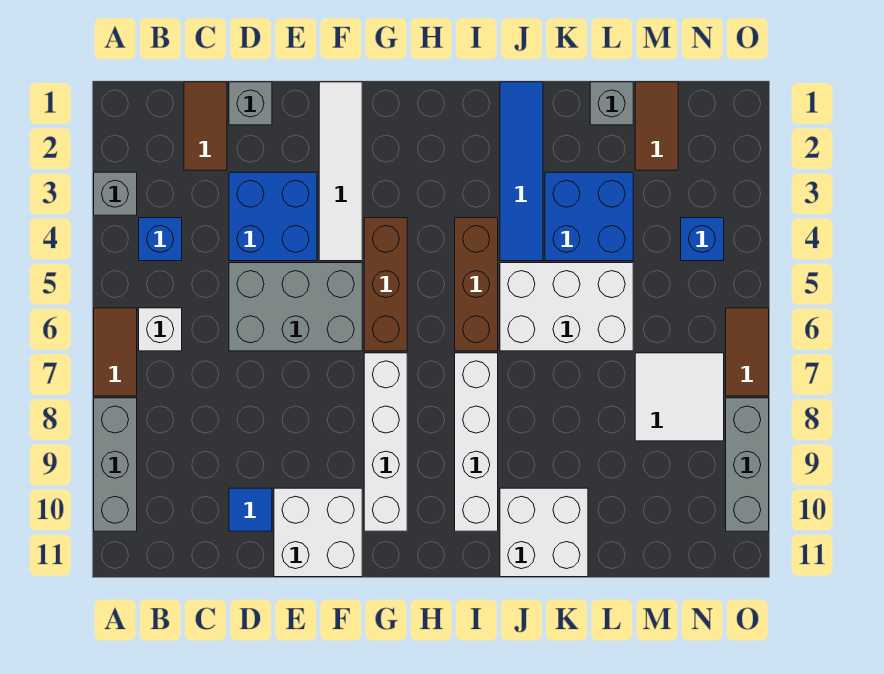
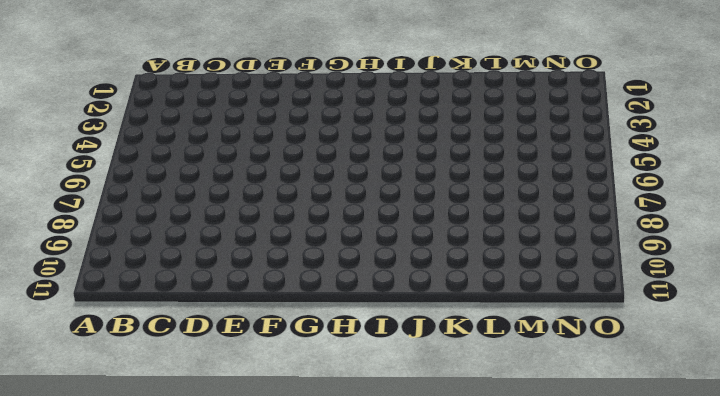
none -> grey brick A3 level 1
none -> brown tile A6:A7 level 1
none -> grey brick A8:A10 level 1

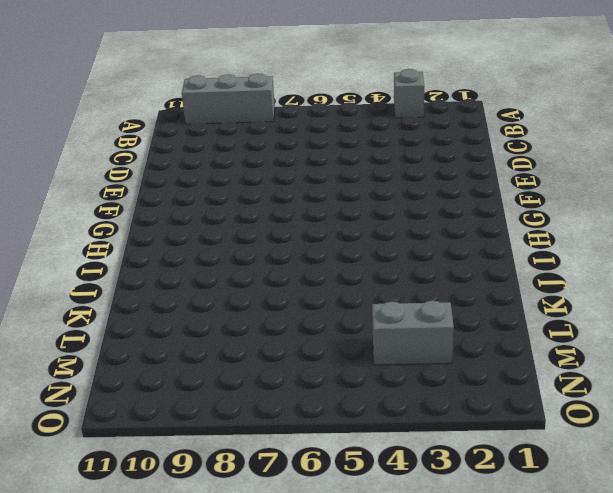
grey brick M3:M4 level 1 -> none
none -> brown tile A6:A7 level 1
none -> blue brick B4 level 1
none -> white brick B6 level 1

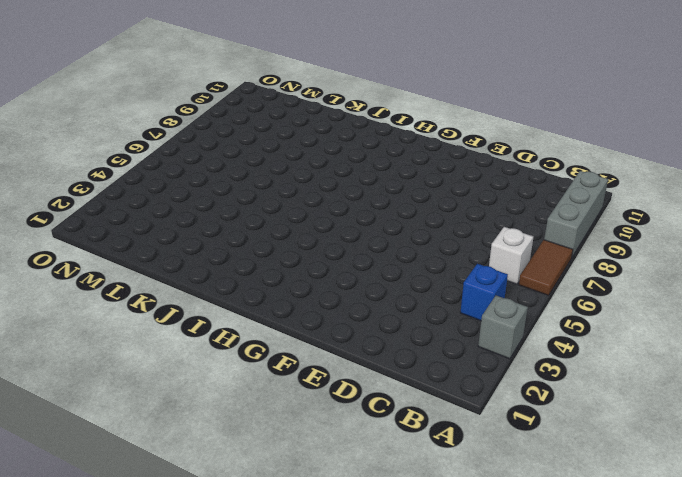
none -> brown tile C1:C2 level 1
none -> grey brick D1 level 1
none -> blue brick D3:E4 level 1

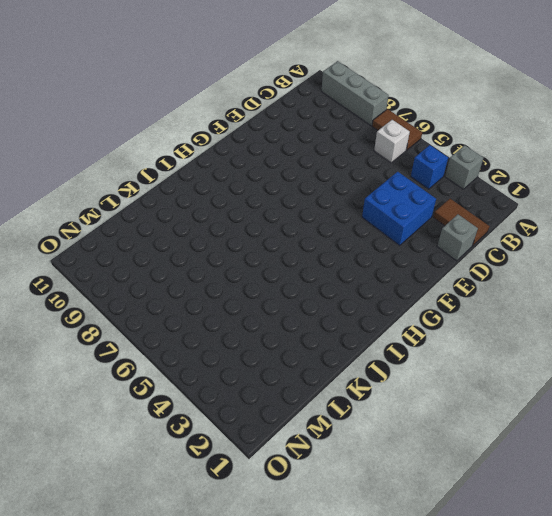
none -> grey brick D5:F6 level 1
none -> blue tile D10 level 1
none -> white brick E10:F11 level 1

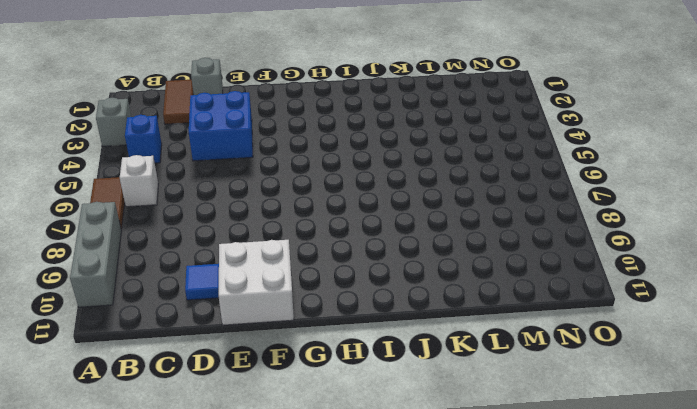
none -> grey brick D5:F6 level 1
none -> white tile F1:F4 level 1
none -> brown brick G4:G6 level 1

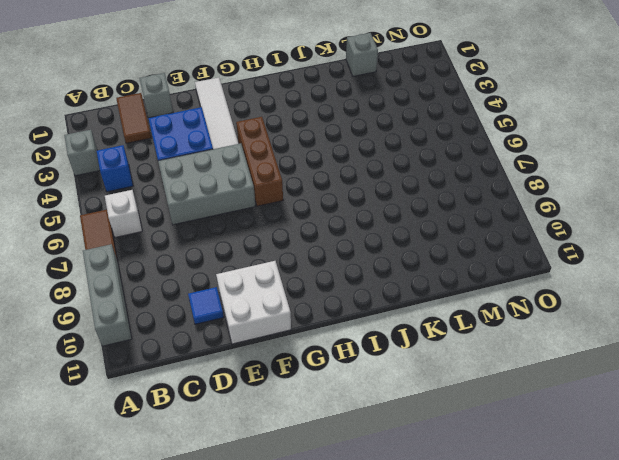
none -> white brick G7:G10 level 1
none -> brown brick I4:I6 level 1
none -> white brick I7:I10 level 1

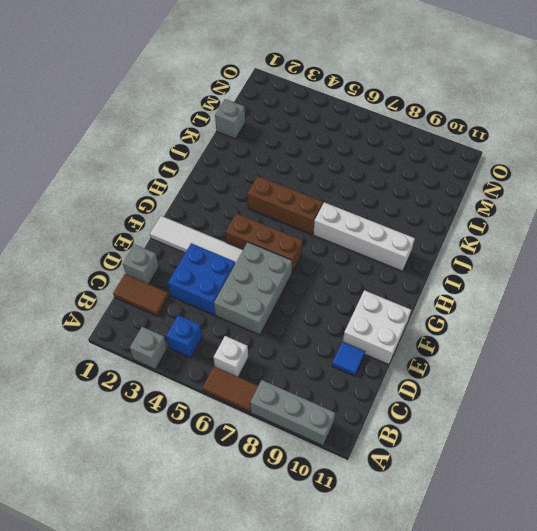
none -> white brick G7:G10 level 1
none -> blue tile J1:J4 level 1
none -> white brick J5:L6 level 1

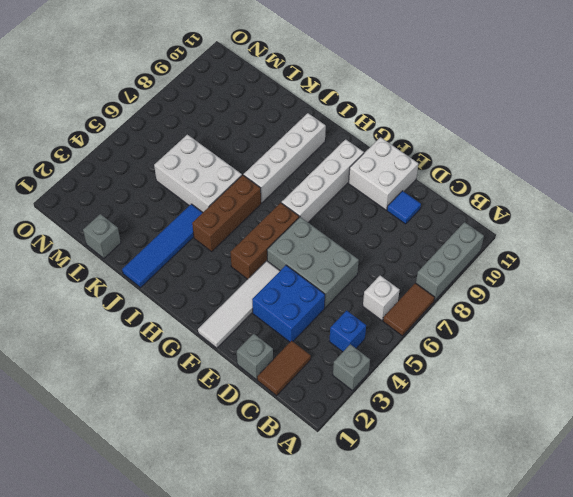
none -> white brick J10:K11 level 1
none -> blue brick K3:L4 level 1
none -> brown tile M1:M2 level 1

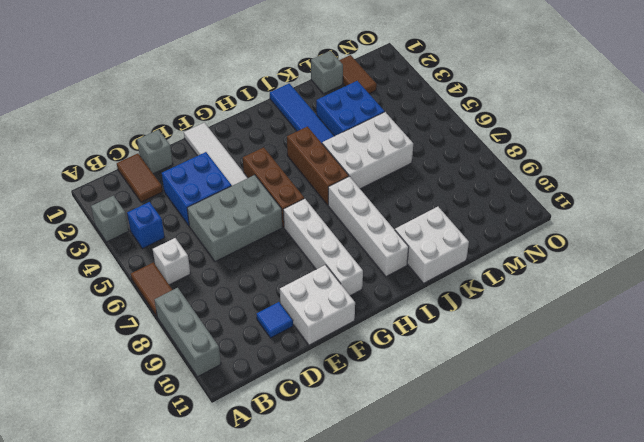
none -> white tile M7:N8 level 1
none -> blue brick N4 level 1
none -> brown tile O6:O7 level 1

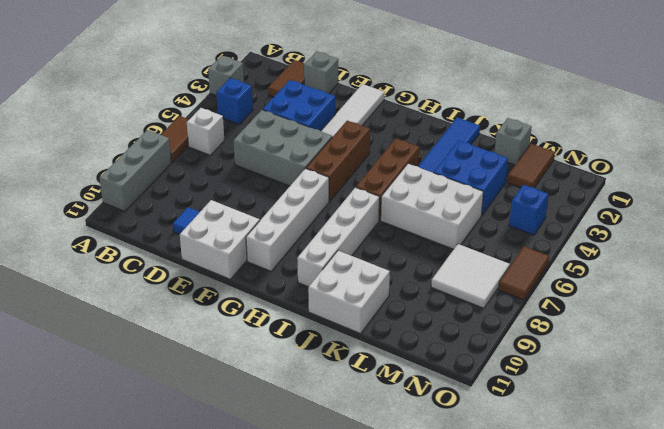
none -> grey brick O8:O10 level 1

